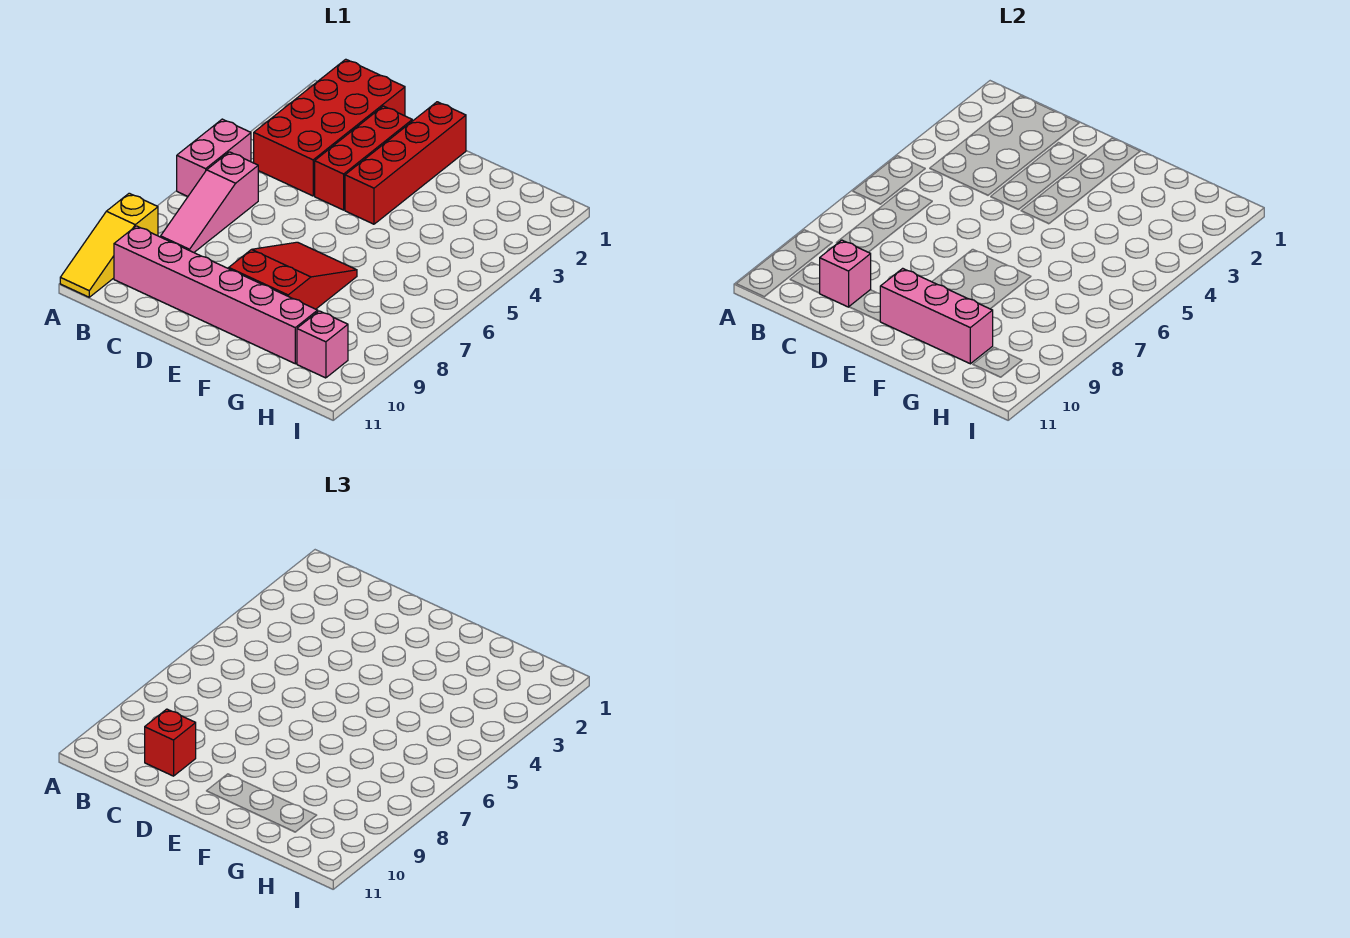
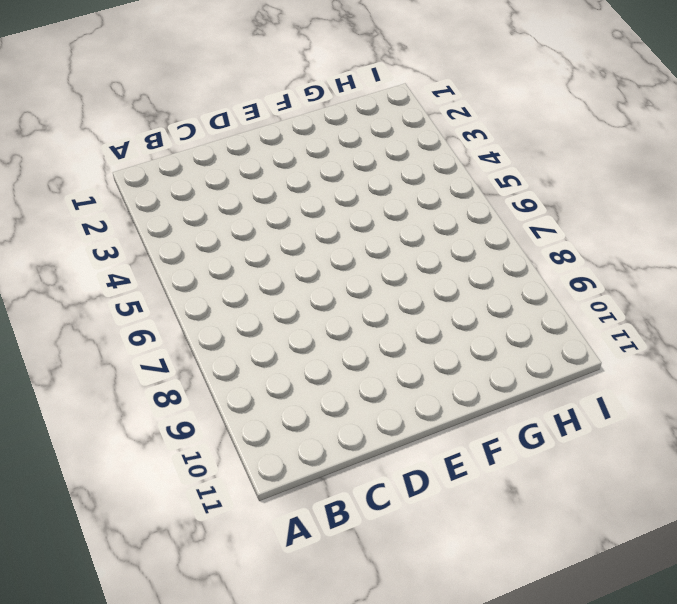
none -> pink brick A5:A6 level 1
none -> yellow slope A9:A11 level 1 top 9
none -> red brick B1:C4 level 1

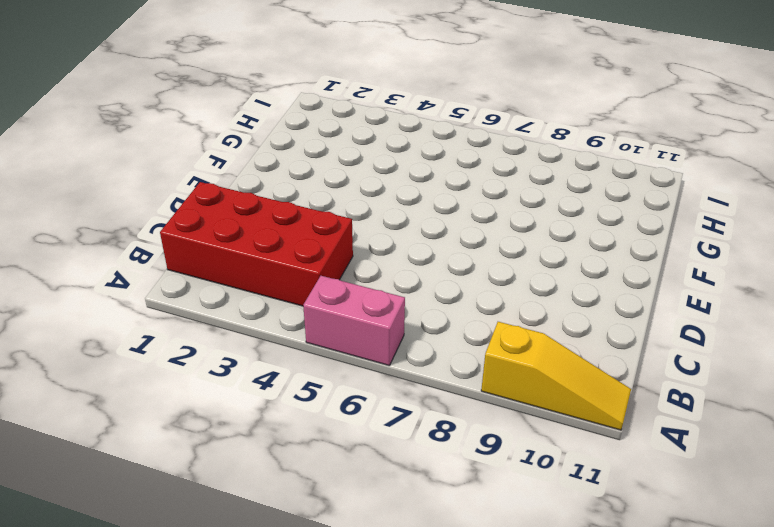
none -> pink slope B6:B8 level 1 top 6
none -> pink brick B10:G10 level 1
none -> red brick D2:D4 level 1

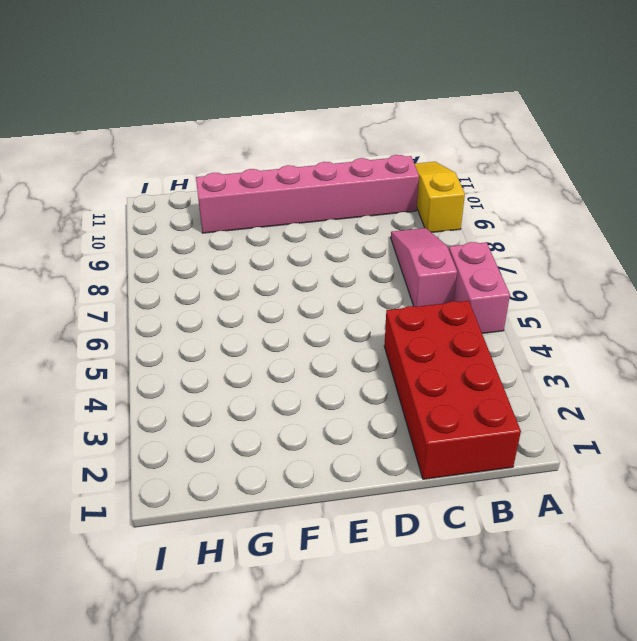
none -> red brick D2:D4 level 1
none -> red brick E1:E4 level 1
none -> red slope E7:F9 level 1 top 9

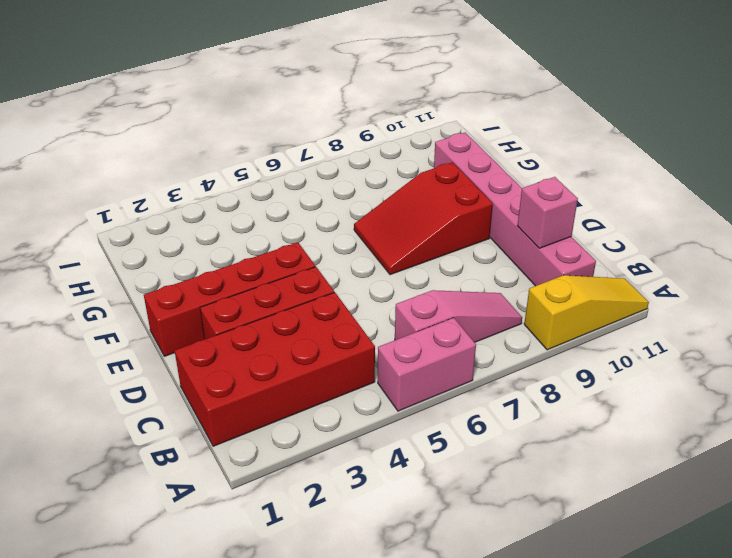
none -> pink brick H10 level 1
none -> pink brick E10:G10 level 2
none -> red brick C10 level 3

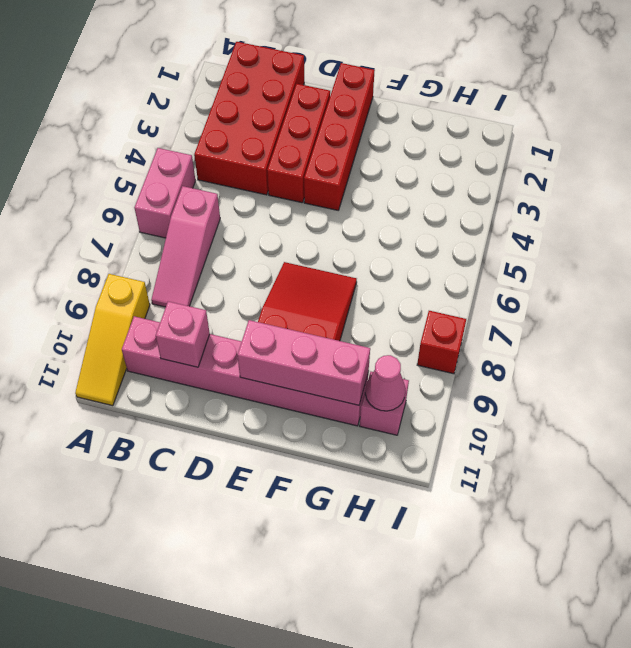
pink cone H10 level 2 -> none
red brick I8 level 1 -> red brick C10 level 3

